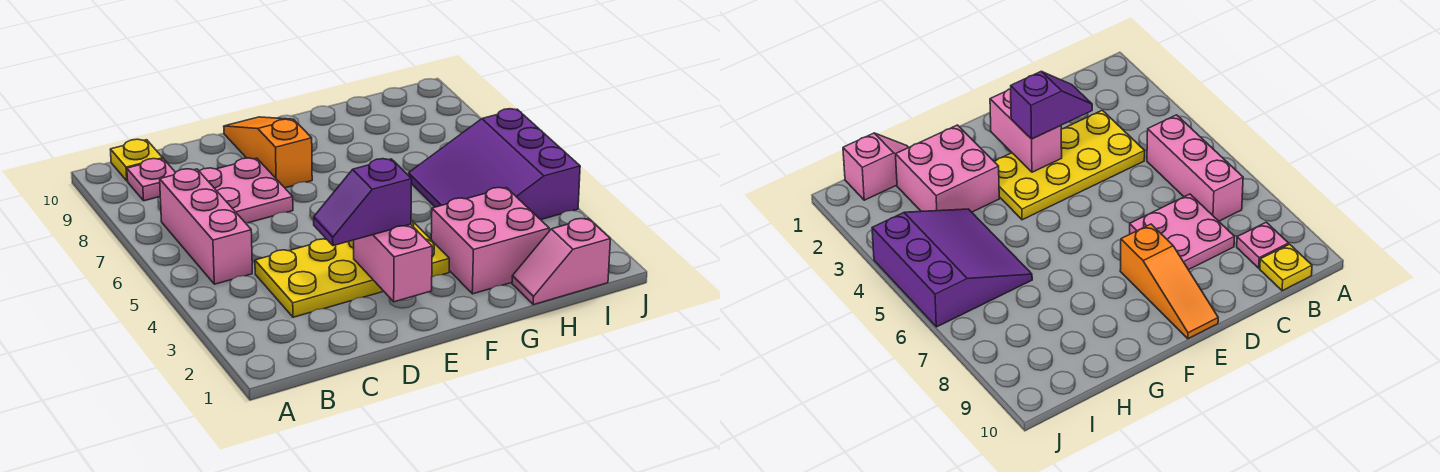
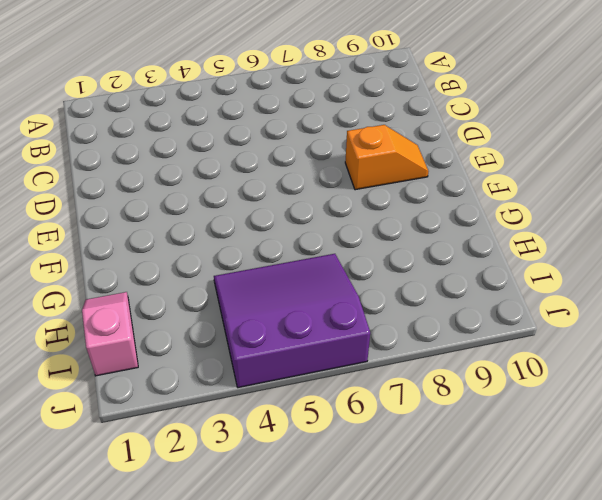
orange slope E8:E9 level 1 top 8 -> orange slope E8:E10 level 1 top 8
none -> pink brick B5:B7 level 1
none -> pink plate B9 level 1

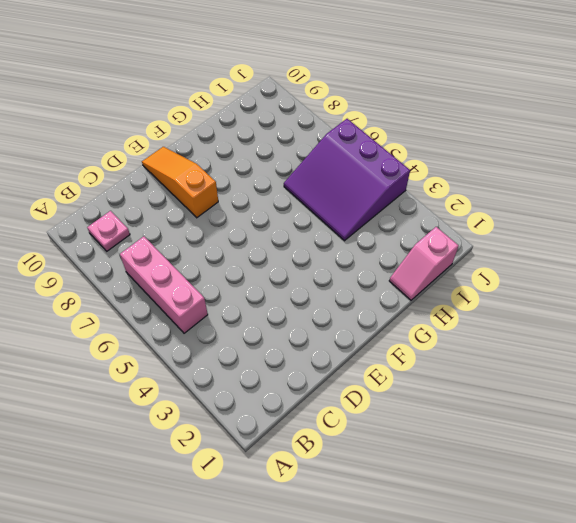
none -> yellow plate B10 level 1
none -> yellow plate C3:F4 level 1

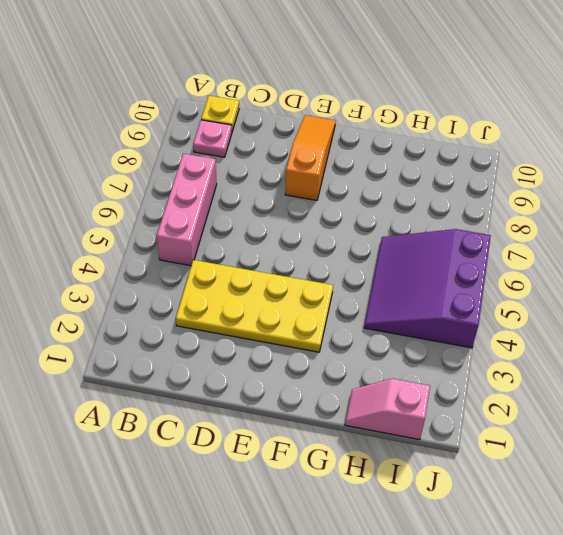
none -> pink plate C7:D8 level 1
none -> pink brick G2:H3 level 1

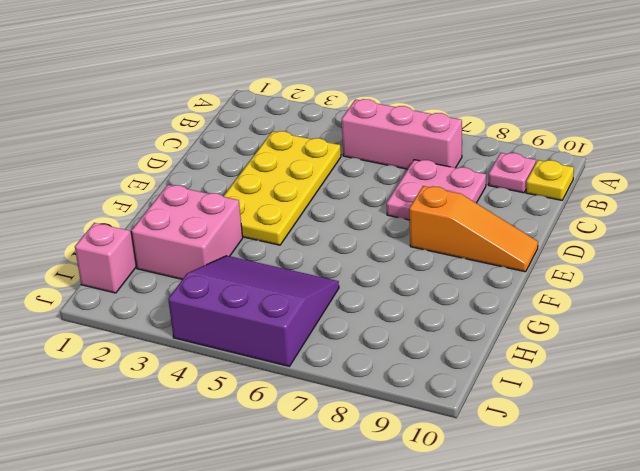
none -> pink brick E2:E3 level 2
none -> purple slope D3:E3 level 3 top E

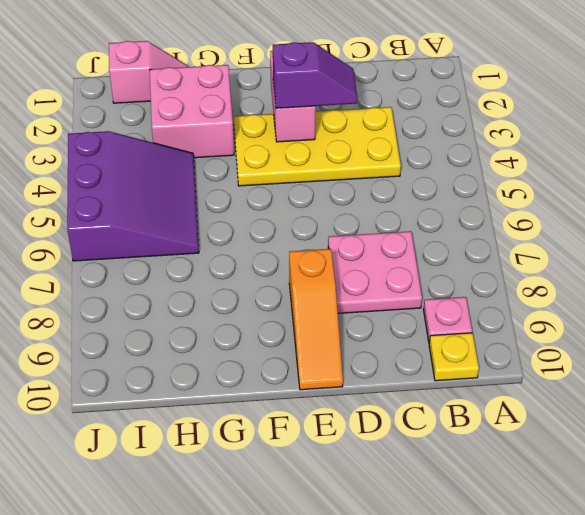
none -> pink brick B5:B7 level 1

